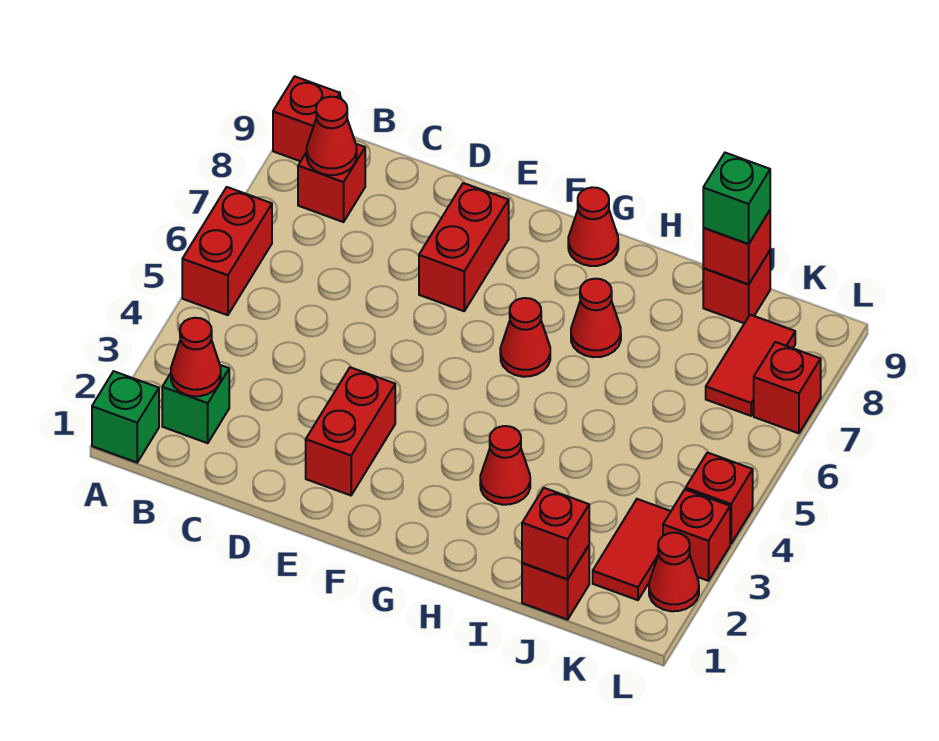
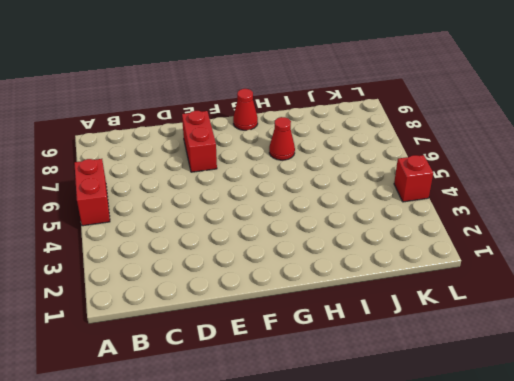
none -> green brick A1 level 1
none -> red brick A9 level 1
none -> green brick B2 level 1

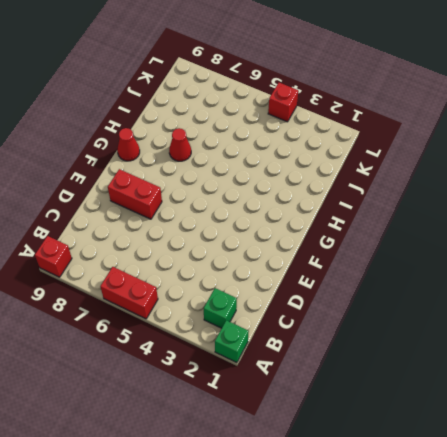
none -> red brick B8 level 1
none -> red brick E2:E3 level 1
none -> red cone G6 level 1

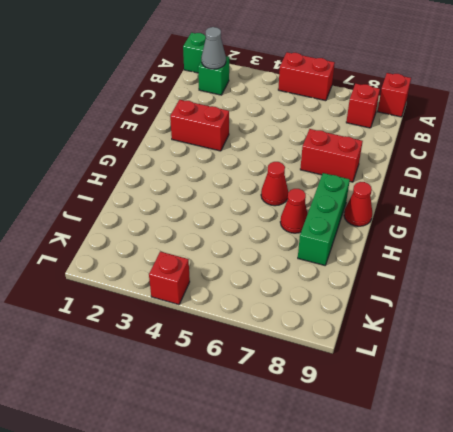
grey cone B2 level 2 -> red cone B2 level 2
green brick G8:I8 level 1 -> none
none -> red cone H3 level 1
none -> red brick J1 level 1
none -> red brick J9 level 1

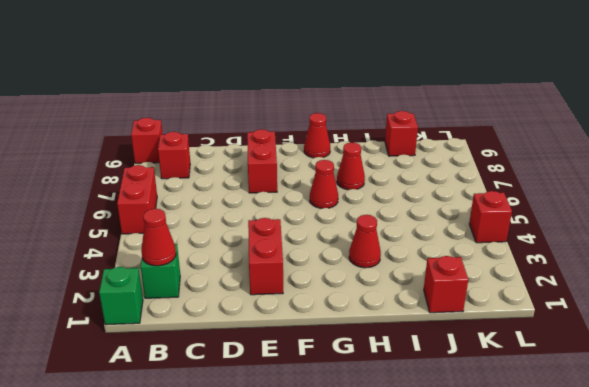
none -> red tile K2:K3 level 1
none -> red tile K7:K8 level 1
none -> red cone L2 level 1

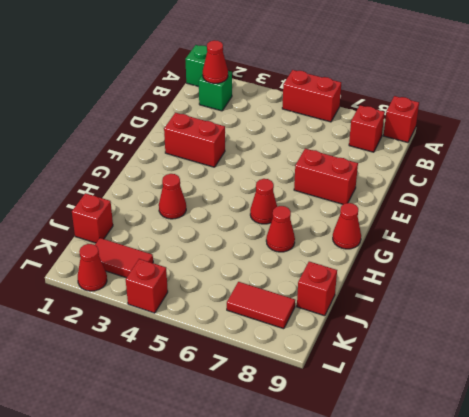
none -> red brick L3 level 1
none -> red brick L7 level 1
none -> red cone B8 level 2

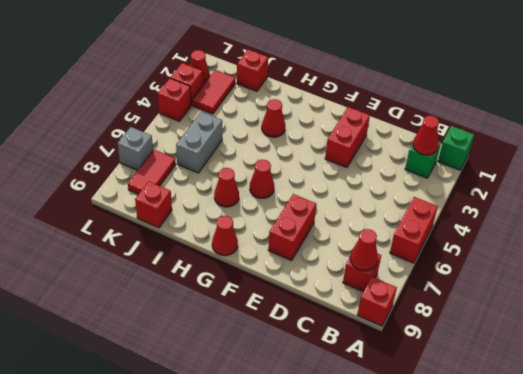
grey brick J5:J6 level 1 -> none
grey brick L7 level 1 -> red brick L7 level 1
none -> red brick J1 level 2
none -> red brick J9 level 2
none -> green brick J9 level 3

